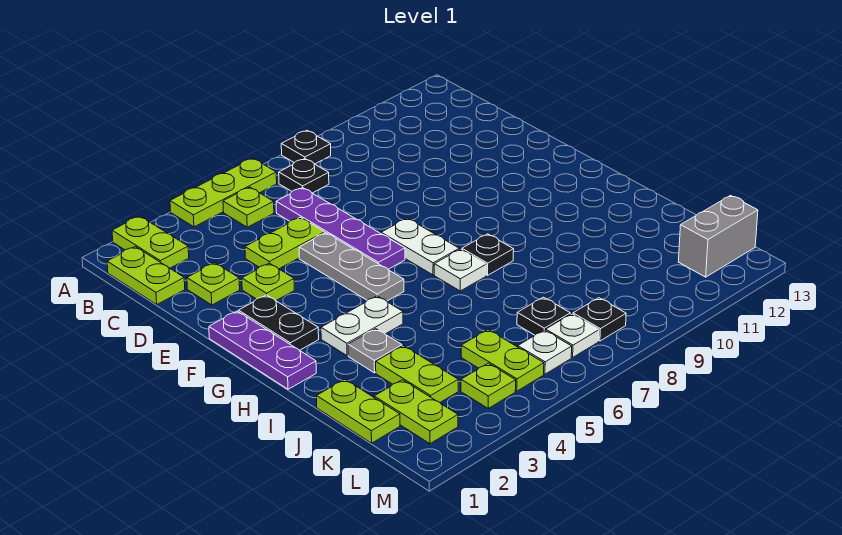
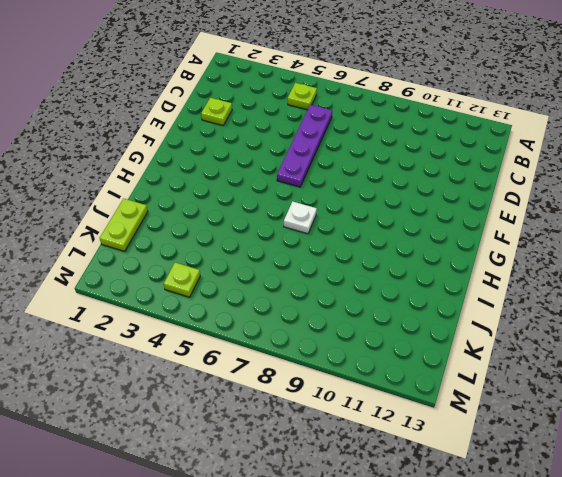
none -> lime plate A2:B2 level 1
none -> lime plate A4:A6 level 1
none -> black plate A8 level 1

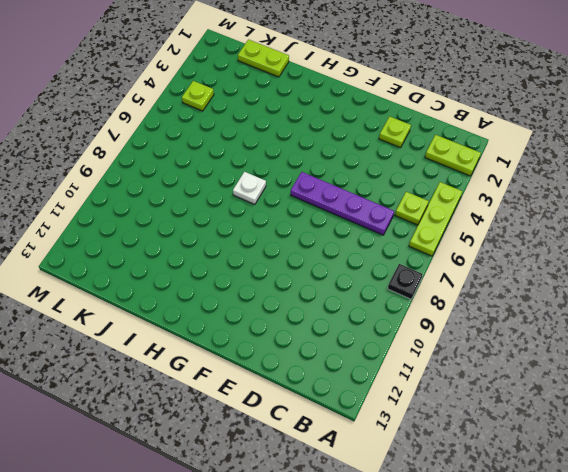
none -> lime plate B1:C1 level 1
none -> black plate B7 level 1
none -> lime plate D4:D5 level 1

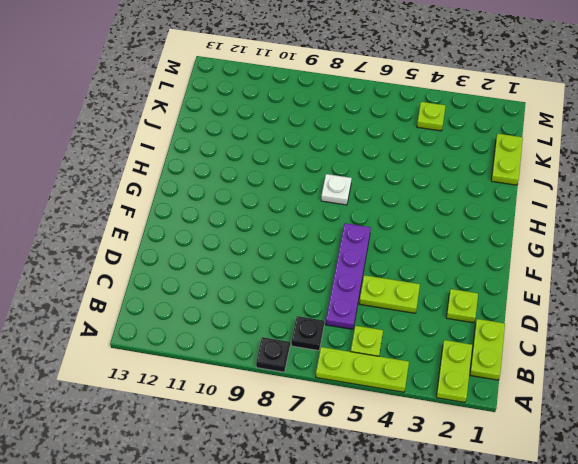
none -> lime plate E3 level 1
none -> grey plate E5:G5 level 1
none -> purple plate F1:H1 level 1

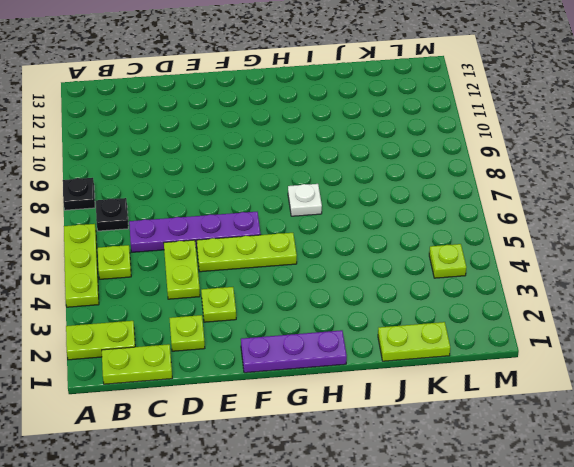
lime plate E5:G5 level 1 -> grey plate E5:G5 level 1
none -> black plate F2:G2 level 1
none -> white plate F7:G7 level 1
none -> white plate H3:H4 level 1

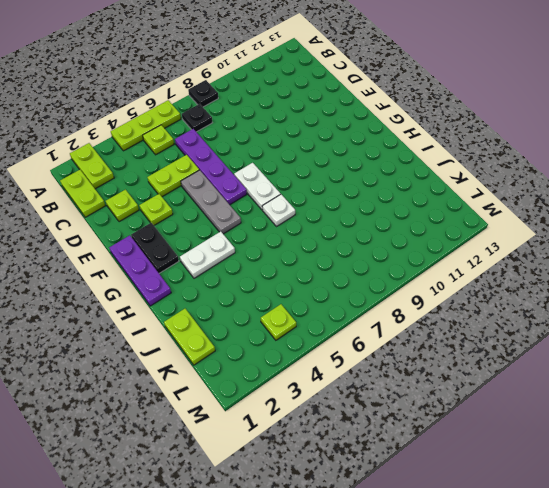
none -> black plate H8 level 1
none -> grey plate I3 level 1
none -> lime plate J3:K3 level 1

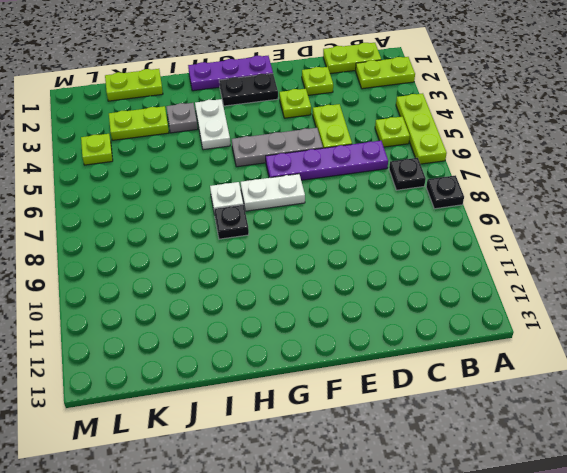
none -> lime plate K2:L2 level 1
none -> lime plate K5:L5 level 1
none -> black plate K7 level 1

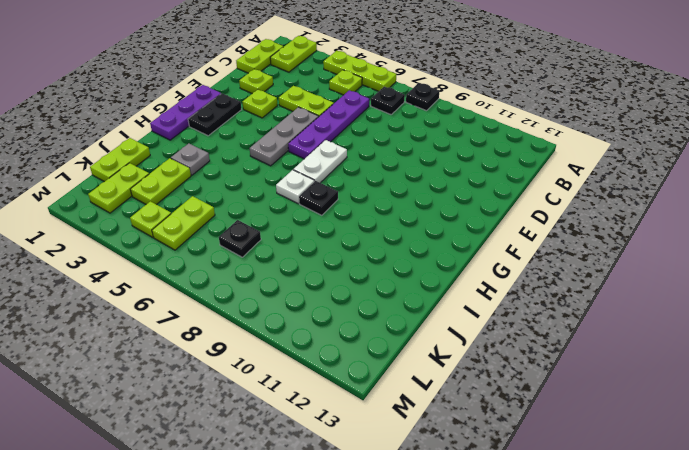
none -> white plate H3:H4 level 1
none -> white plate L6 level 1
none -> white plate L7 level 1

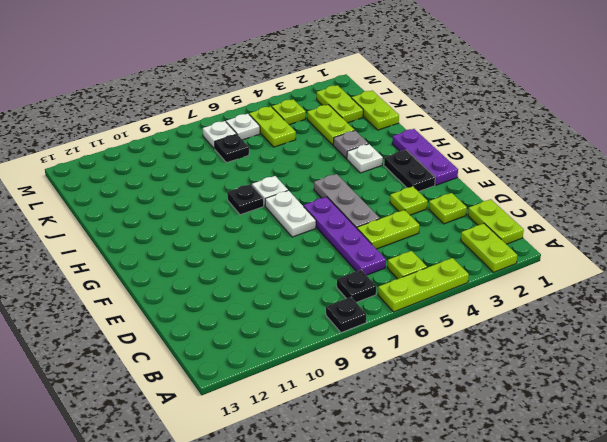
white plate H3 level 1 -> white plate H3:H4 level 1
none -> black plate L8 level 1
none -> grey brick L12:L13 level 1

